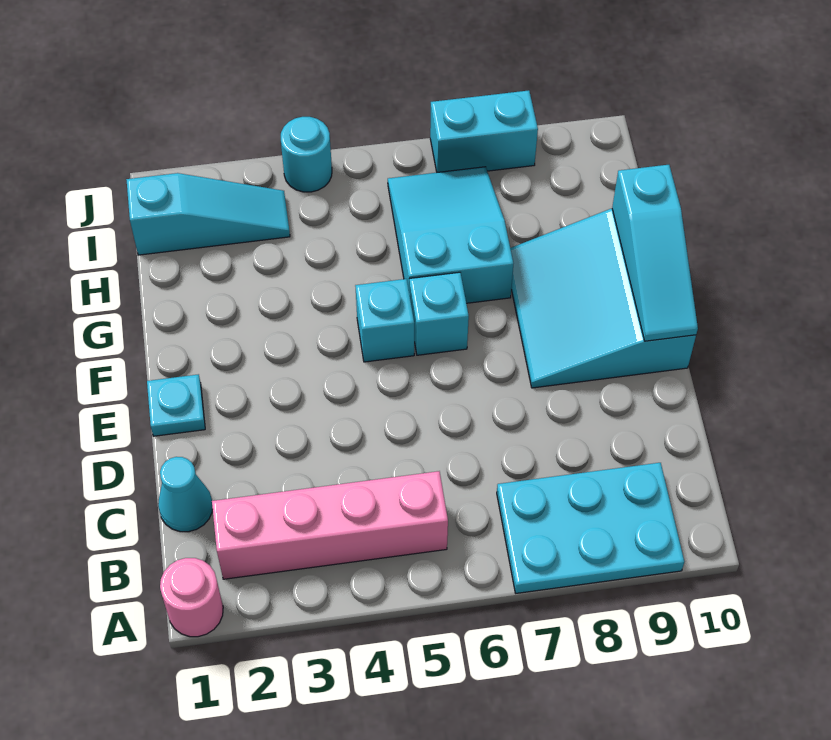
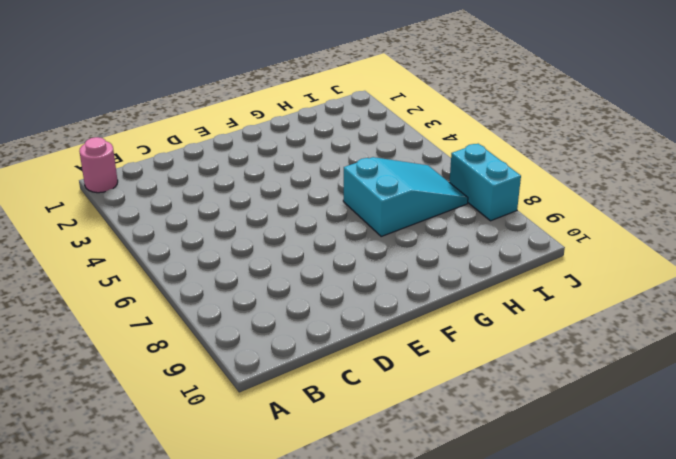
none -> cyan plate A7:B9 level 1
none -> pink brick B2:B5 level 1
none -> cyan cone C1 level 1

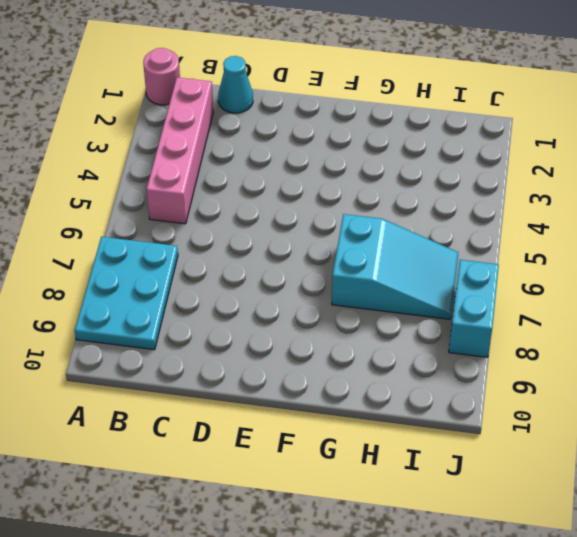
none -> cyan plate E1 level 1
none -> cyan slope E8:G10 level 1 top 10
none -> cyan brick F5 level 1

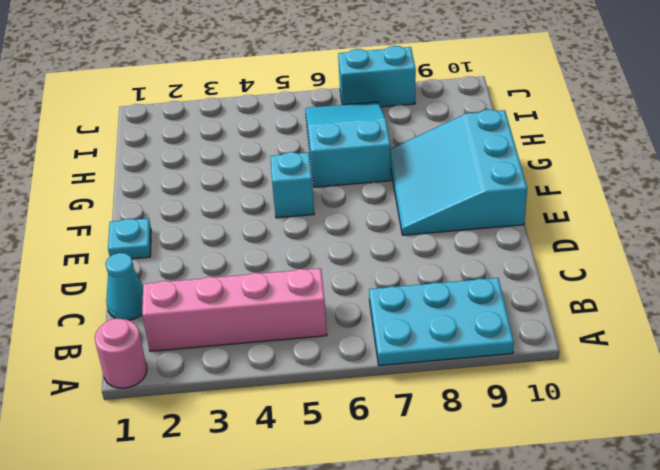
none -> cyan brick F6 level 1
none -> cyan slope I1:I3 level 1 top 1
none -> cyan round brick J4 level 1

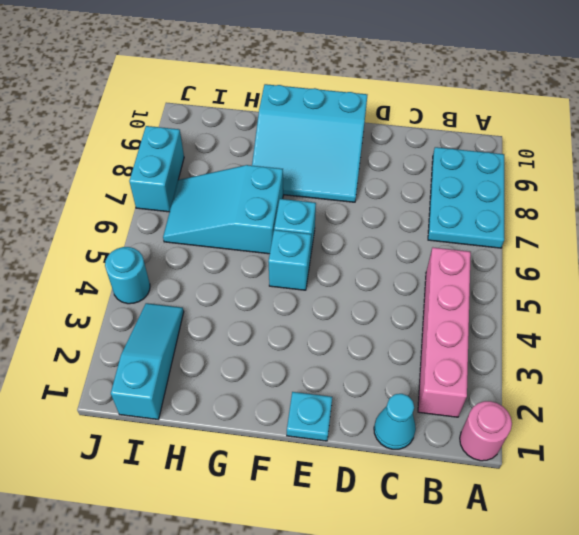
none -> cyan slope E10:G10 level 2 top G

